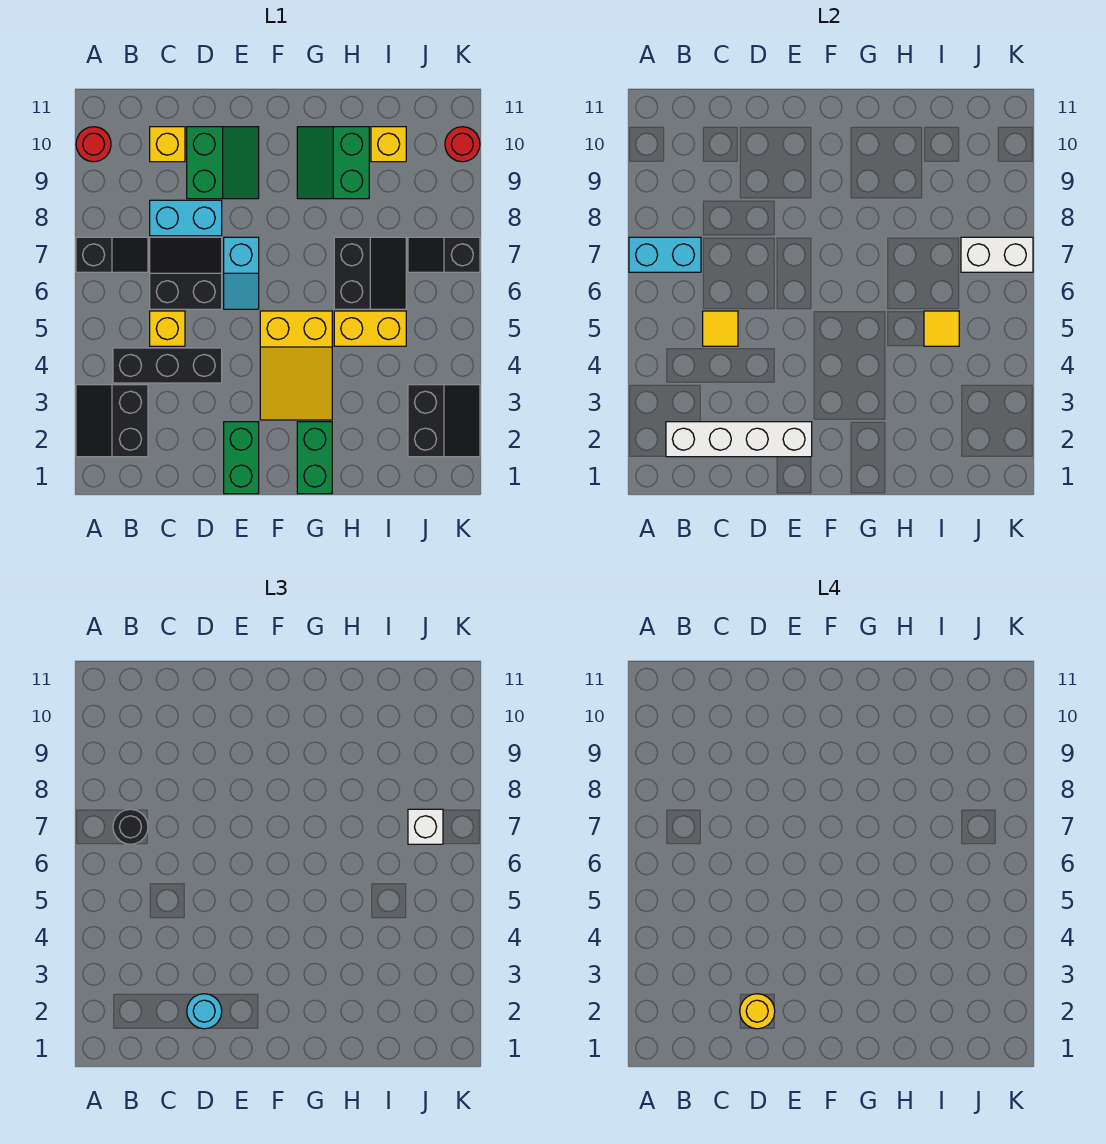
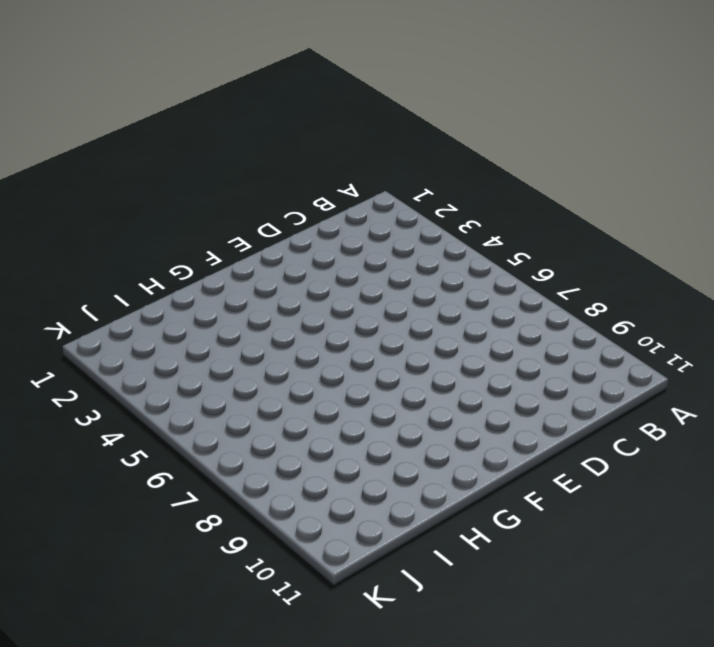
none -> black slope A2:B3 level 1 top B
none -> black slope A7:B7 level 1 top A
none -> red round brick A10 level 1

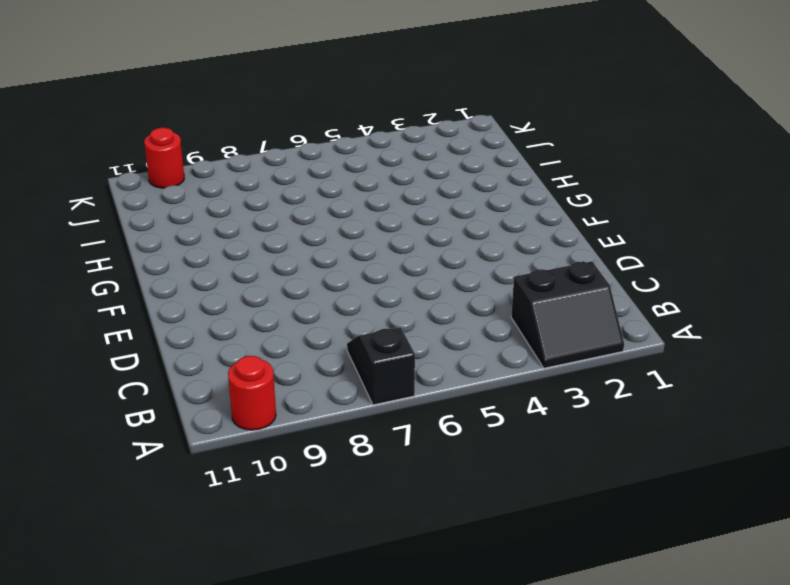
none -> black brick B4:D4 level 1
none -> yellow brick C5 level 1
none -> black slope C6:D7 level 1 top 6

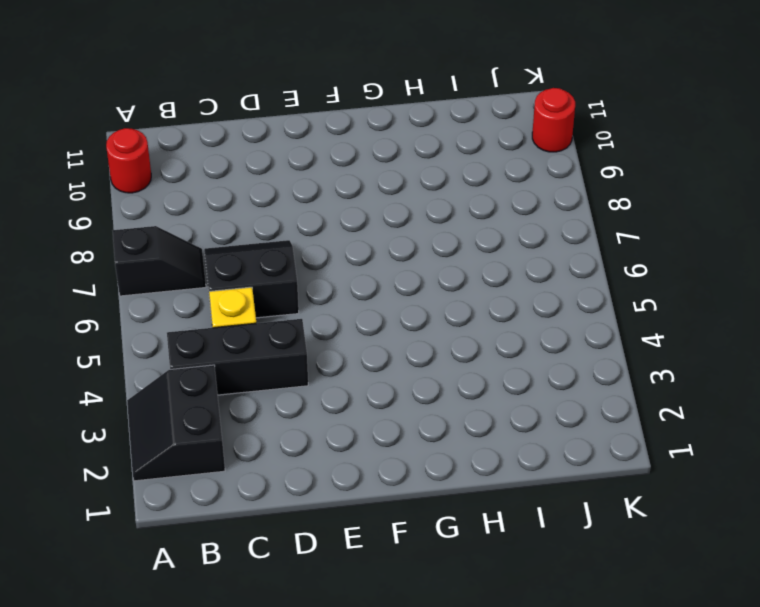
none -> cyan brick C8:D8 level 1
none -> yellow brick C10 level 1
none -> green slope D9:E10 level 1 top D

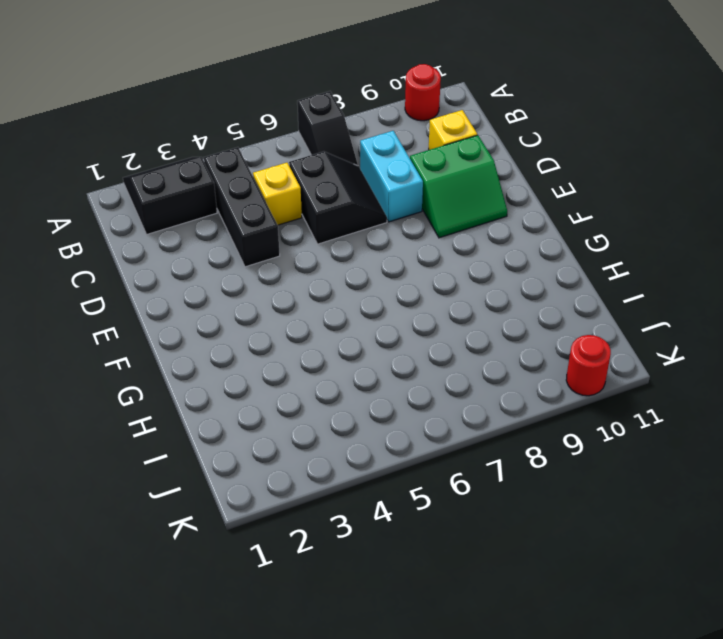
none -> green brick E1:E2 level 1
none -> cyan slope E6:E7 level 1 top 7
none -> yellow slope F3:G5 level 1 top 5

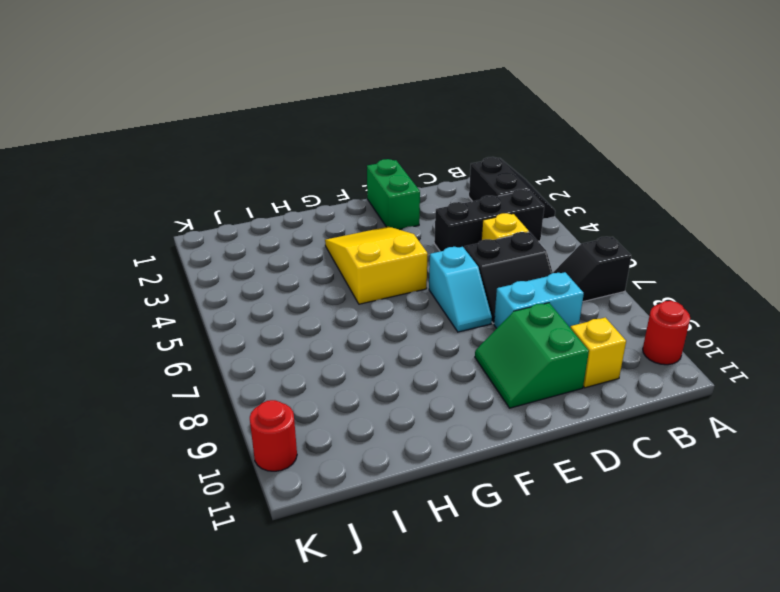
cyan slope E6:E7 level 1 top 6 -> cyan slope E6:E7 level 1 top 7
none -> green brick G1:G2 level 1
none -> green slope G9:H10 level 1 top H
none -> yellow brick H5:I5 level 1

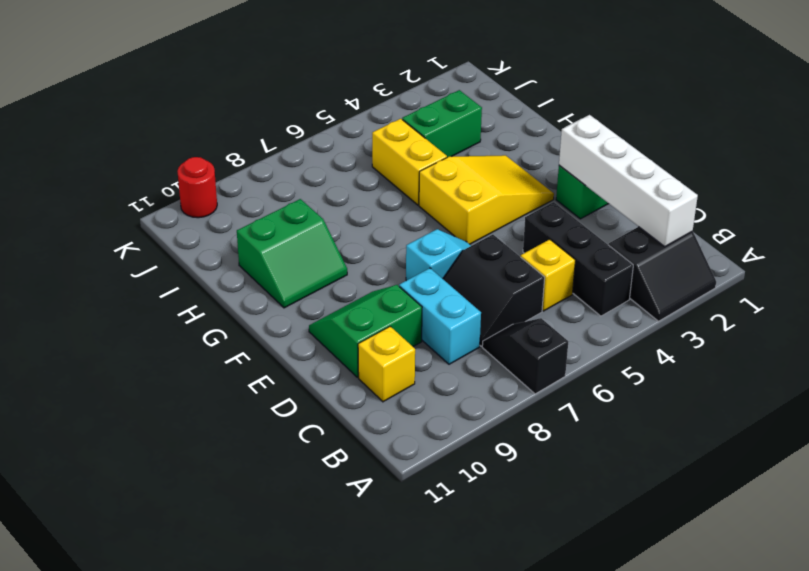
green brick I3:I4 level 1 -> green brick G1:G2 level 1
none -> red round brick A10 level 1
none -> black slope H6:I7 level 1 top H
none -> yellow brick I10 level 1

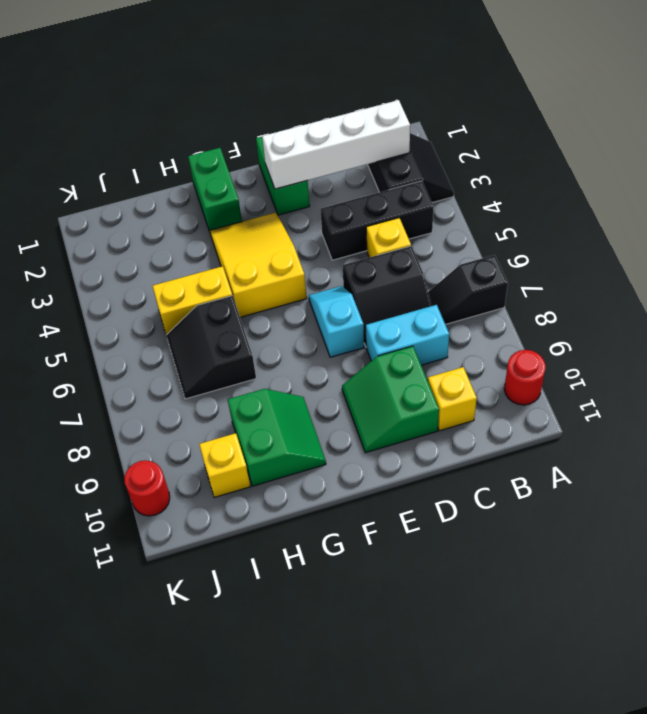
none -> black slope J2:K3 level 1 top J
none -> black slope J7:K7 level 1 top K
none -> cyan brick A7:B7 level 2

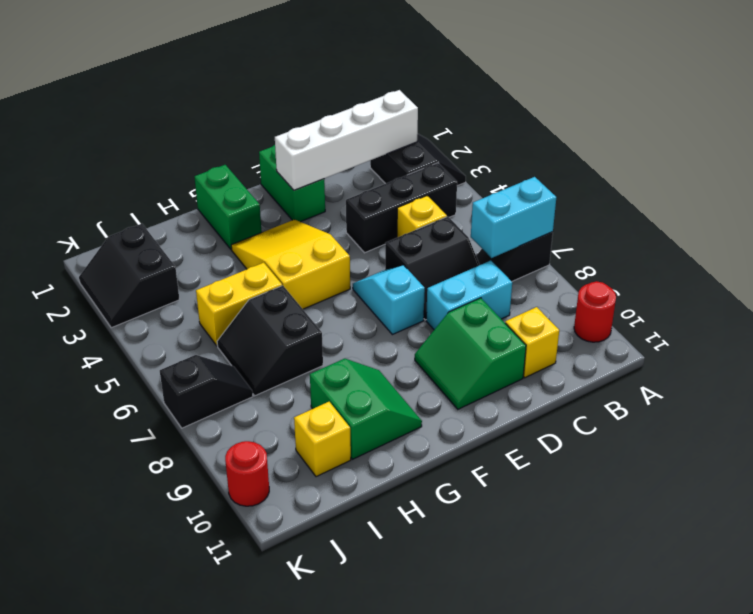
none -> yellow tile C5 level 2
none -> yellow tile I5 level 2
none -> white brick J7:K7 level 2

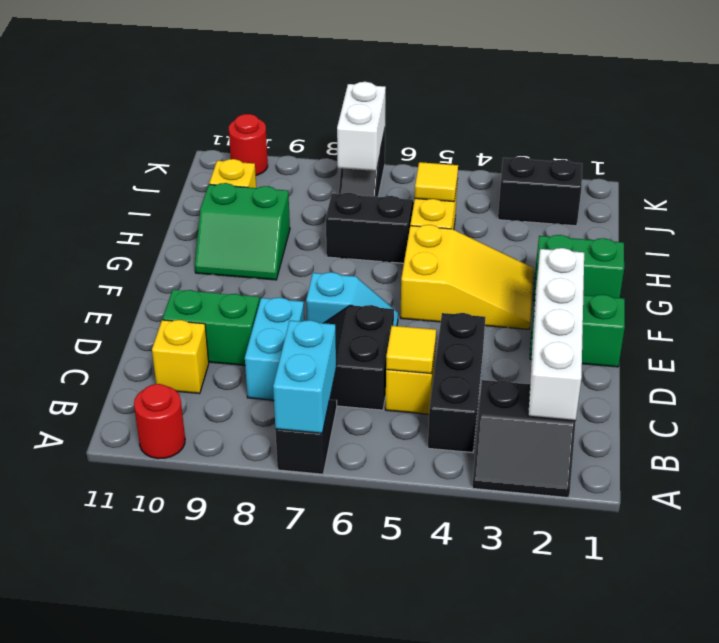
none -> black round brick B7 level 3
none -> cyan round brick D2 level 3
none -> white brick J7 level 3

